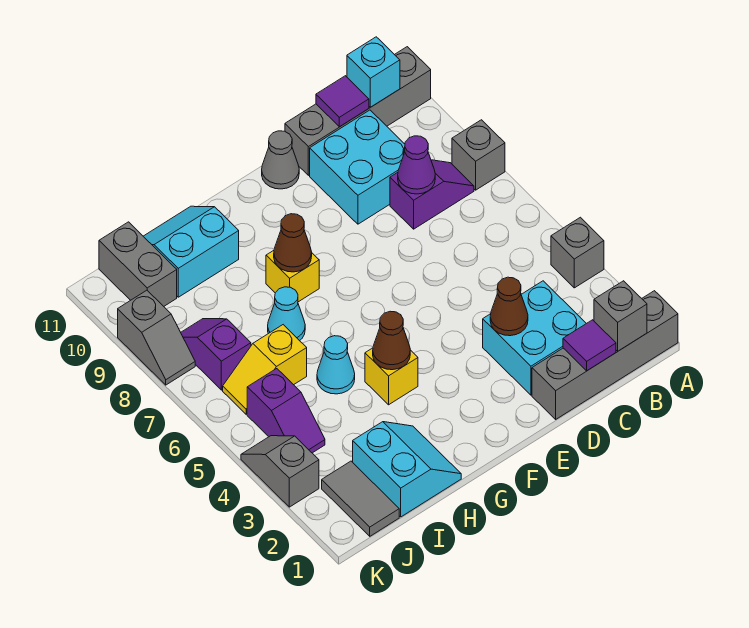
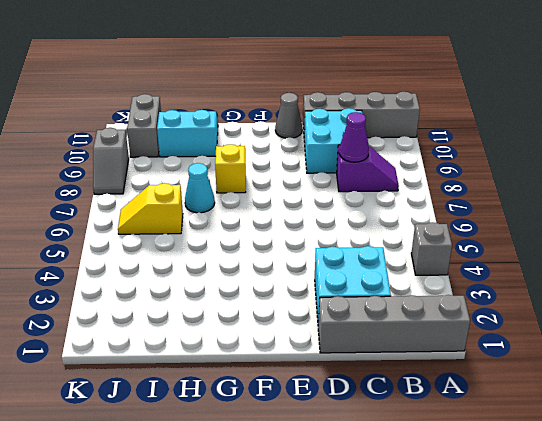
none -> grey brick A8 level 1
none -> yellow brick G4 level 1
none -> cyan slope H1:I2 level 1 top I

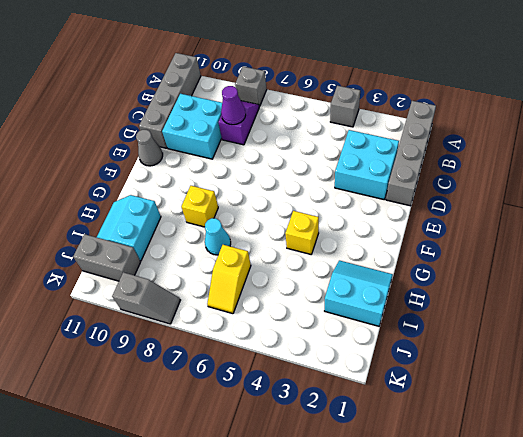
none -> cyan cone H5 level 1
none -> grey tile J1:J2 level 1
none -> purple slope J4:J5 level 1 top 5

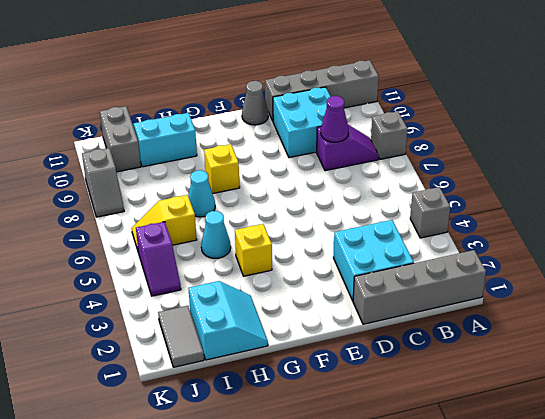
none -> purple slope J7:J8 level 1 top 7
none -> grey slope K3:K4 level 1 top 3
none -> grey brick B1 level 2

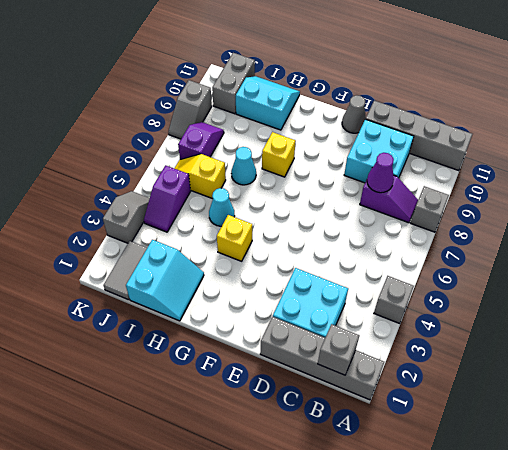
none -> cyan brick B11 level 2
none -> purple tile C1 level 2
none -> purple tile C11 level 2

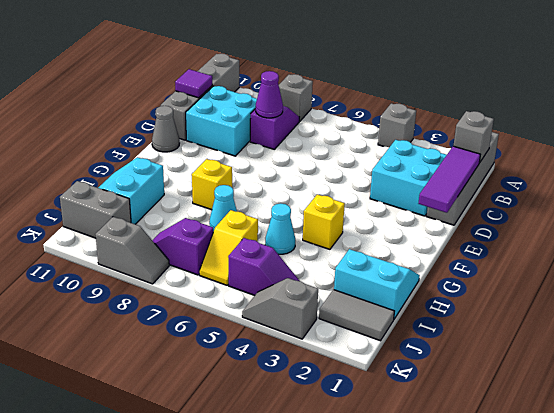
purple tile C1:E1 level 2 -> purple tile C1 level 2
none -> cyan brick B11 level 2
none -> brown cone D3 level 2
none -> brown cone G4 level 2

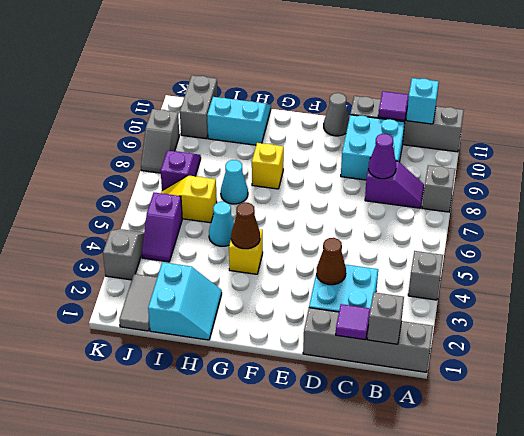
none -> brown cone G8 level 2

